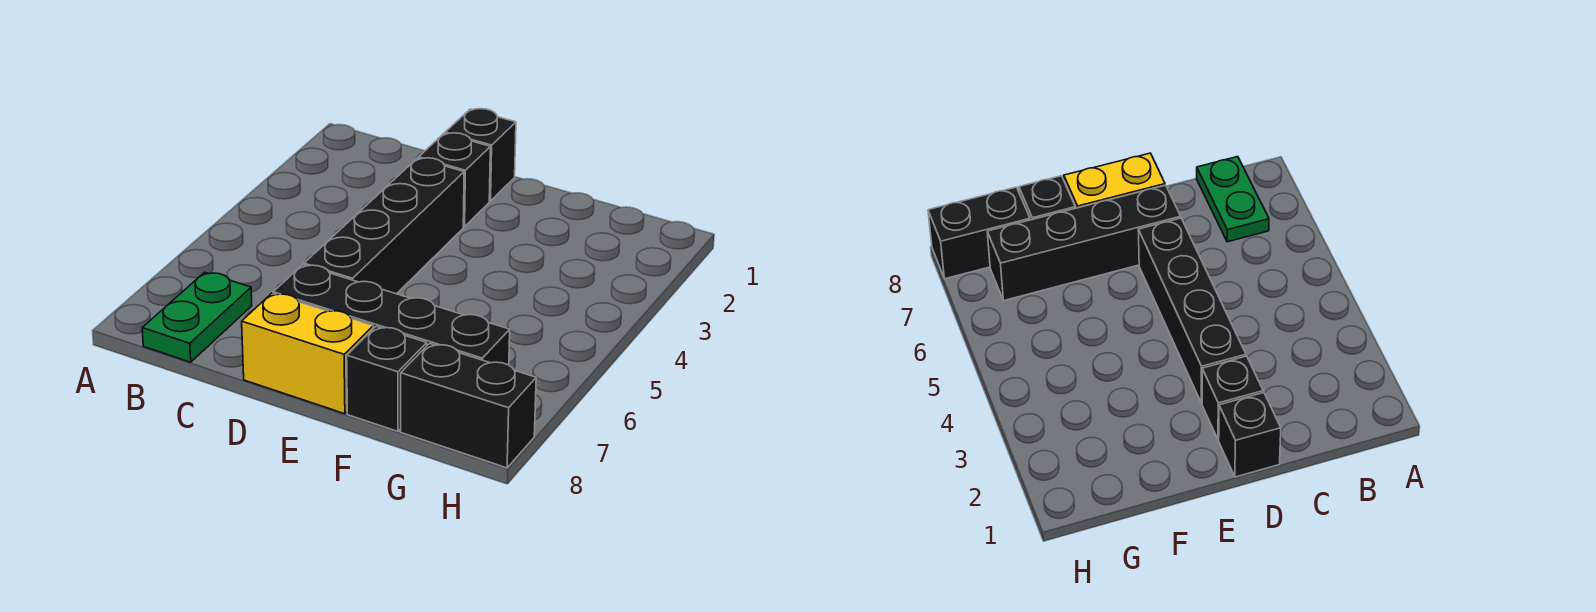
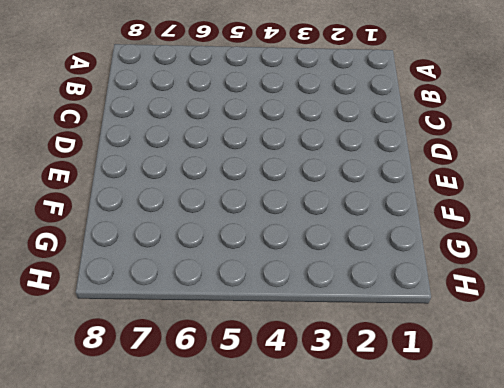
none -> green plate B7:B8 level 1
none -> black brick D1 level 1

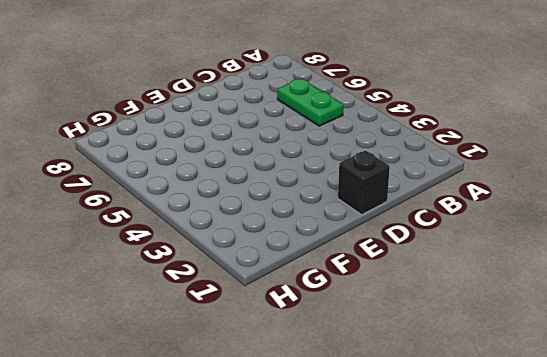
green plate B5:B6 level 1 -> green plate B7:B8 level 1
none -> black brick D2 level 1
none -> black brick D3:D6 level 1

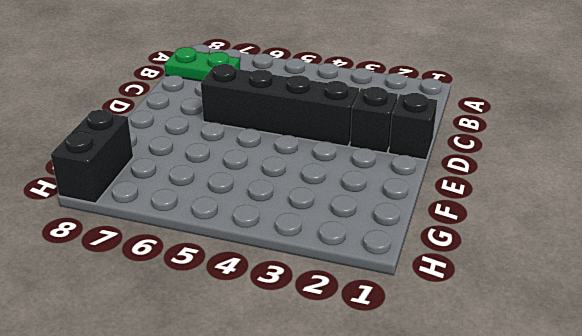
none -> black brick D7:G7 level 1
none -> yellow brick D8:E8 level 1

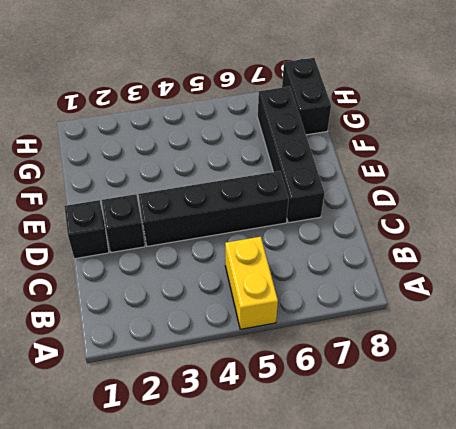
yellow brick A5:B5 level 1 -> yellow brick D8:E8 level 1
none -> green plate B7:B8 level 1
none -> black brick F8 level 1

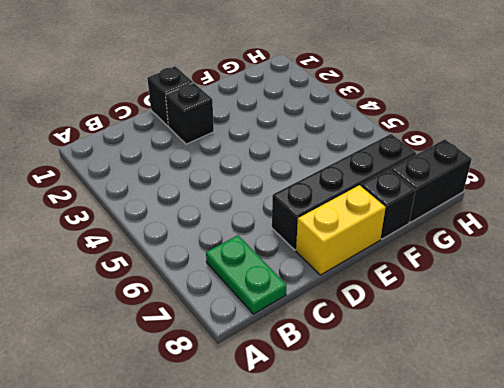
none -> black brick D3:D6 level 1

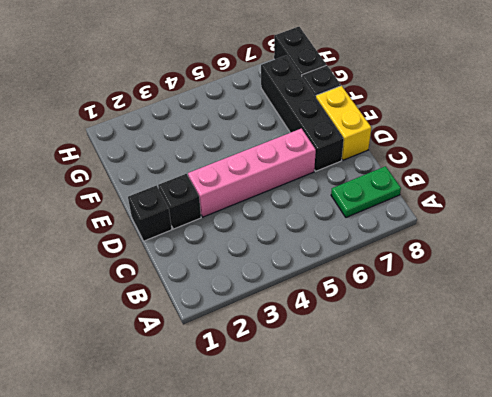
pink brick D3:D6 level 1 -> black brick D3:D6 level 1

